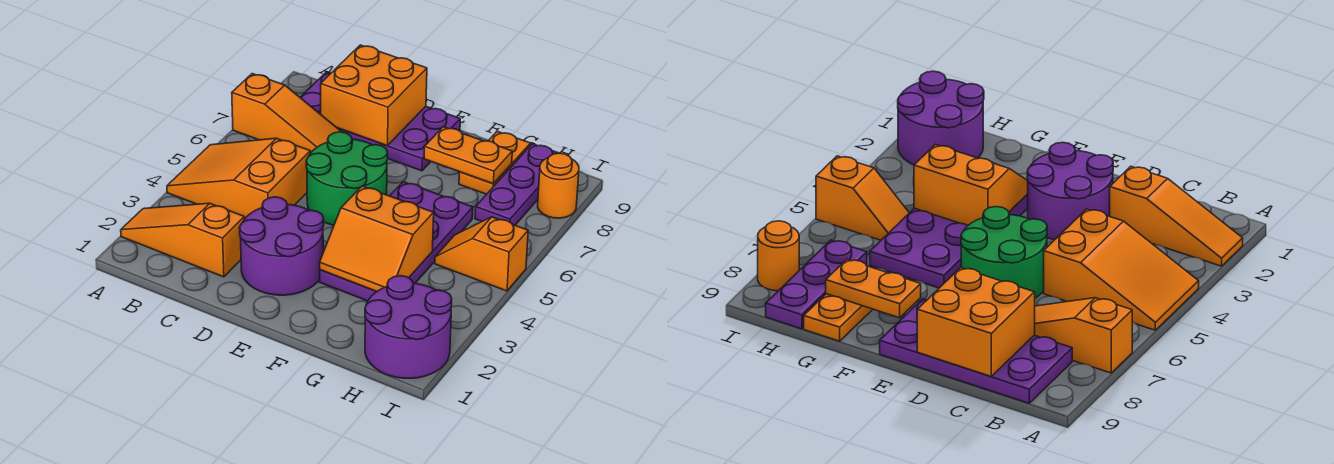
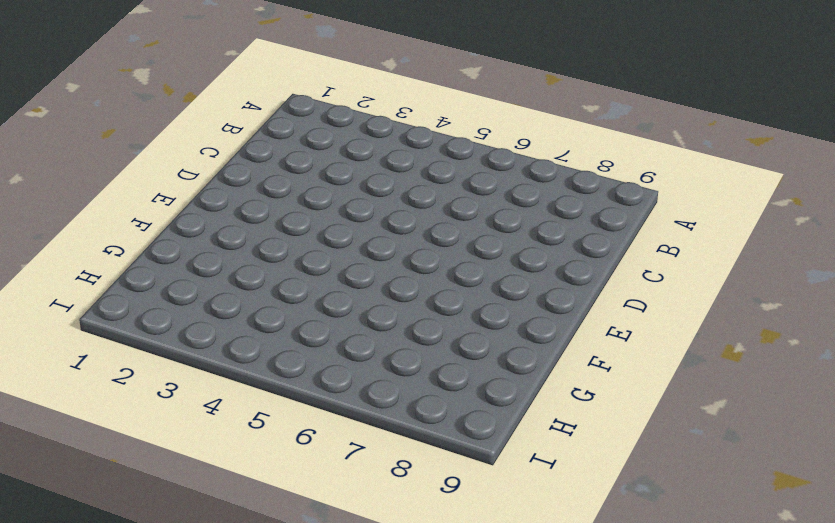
none -> orange slope A2:C2 level 1 top C
none -> orange slope A4:C5 level 1 top C
none -> orange slope A7:C7 level 1 top A

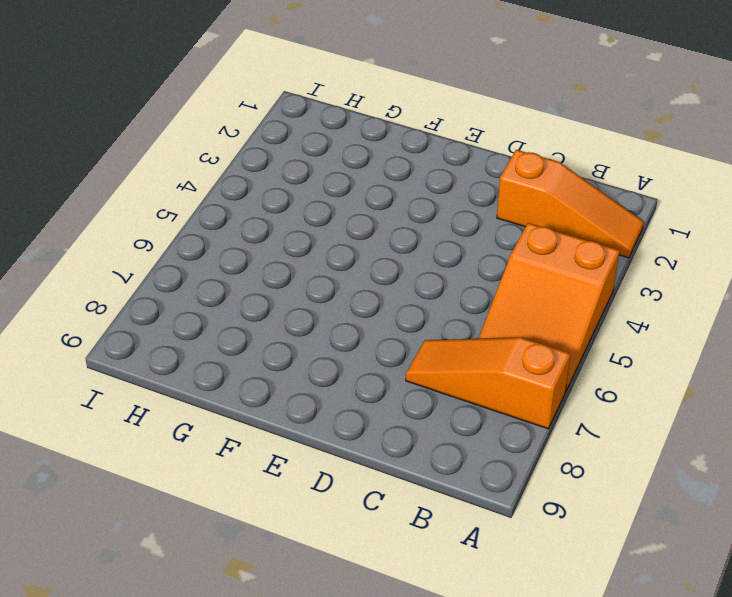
orange slope A4:B6 level 1 top 4 -> orange slope A4:C5 level 1 top C
none -> purple plate B8:E9 level 1
none -> purple round brick D2:E3 level 1
none -> green round brick D5:E6 level 1

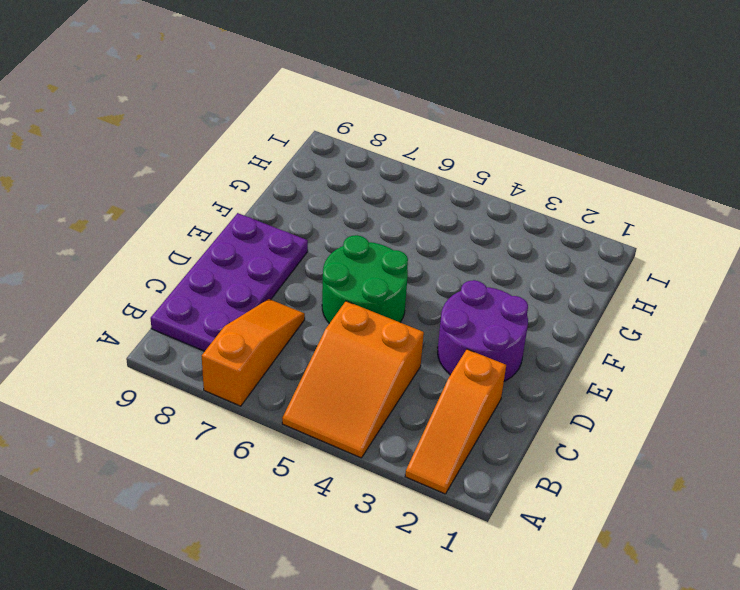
none -> purple plate F3:G6 level 1
none -> orange plate G8:G9 level 1
none -> purple round brick H1:I2 level 1

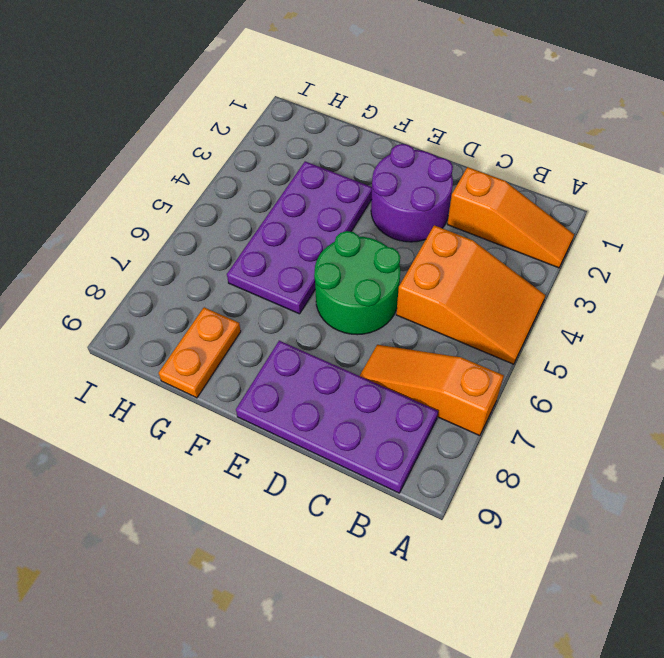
none -> purple round brick H1:I2 level 1
none -> orange slope H5:I5 level 1 top I
none -> purple plate H7:H9 level 1

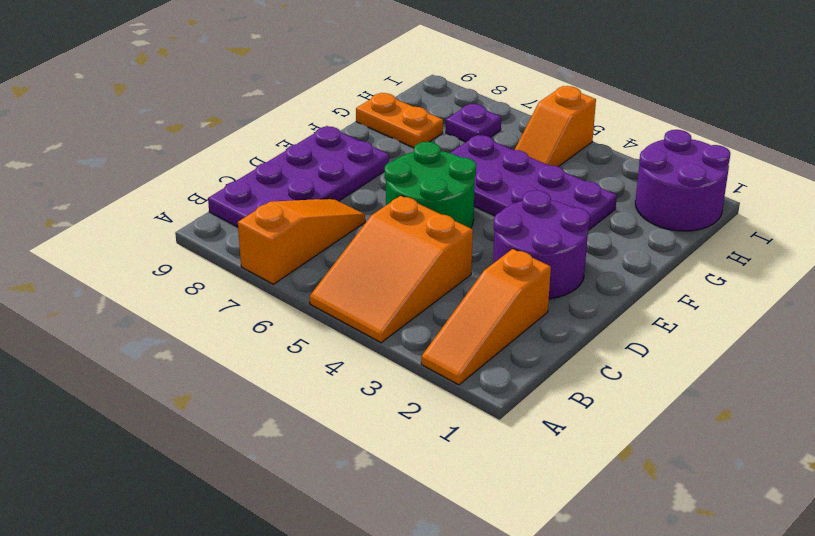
purple plate H7 level 1 -> purple plate H7:H9 level 1
none -> orange round brick I8 level 1
none -> orange brick C8:D9 level 2
none -> orange slope F3:G4 level 2 top 4

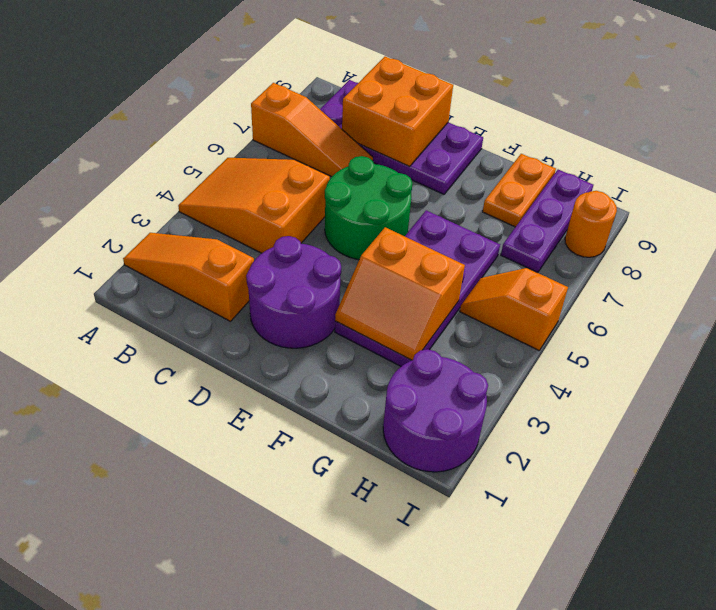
none -> orange plate F8:G8 level 2

